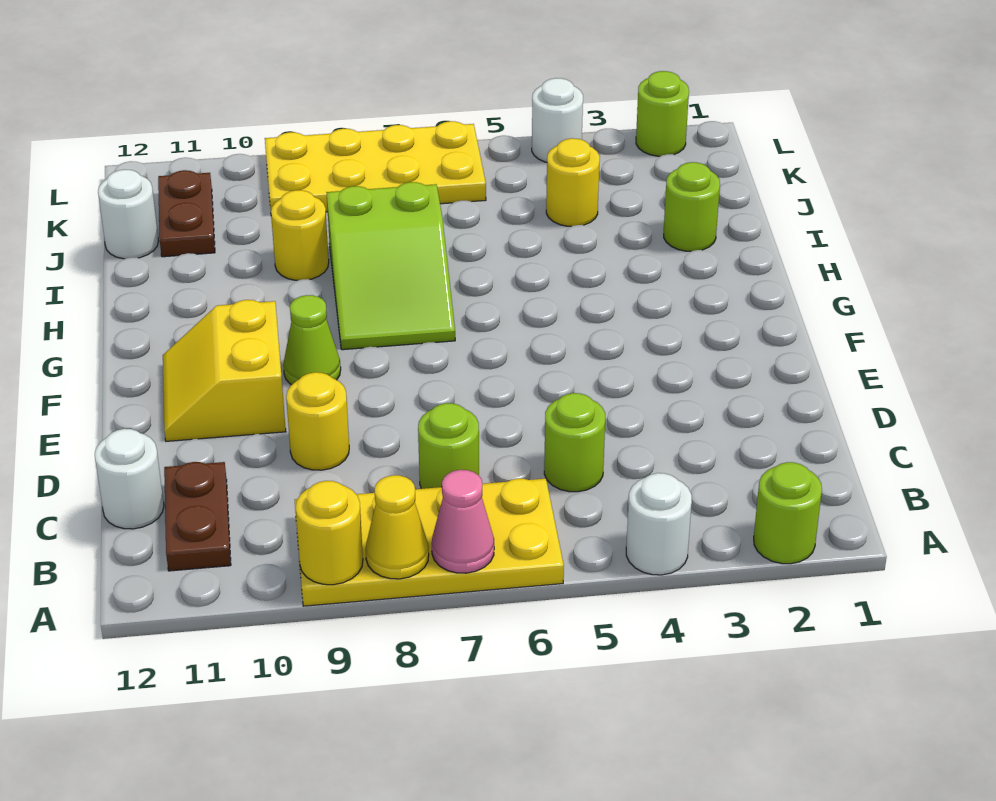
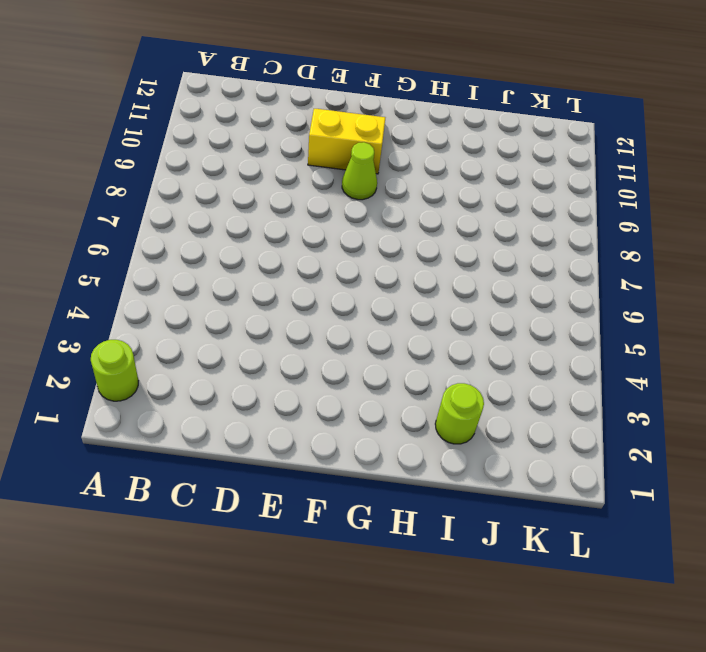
none -> white round brick A4 level 1
none -> yellow plate A6:B9 level 1
none -> brown plate B11:C11 level 1

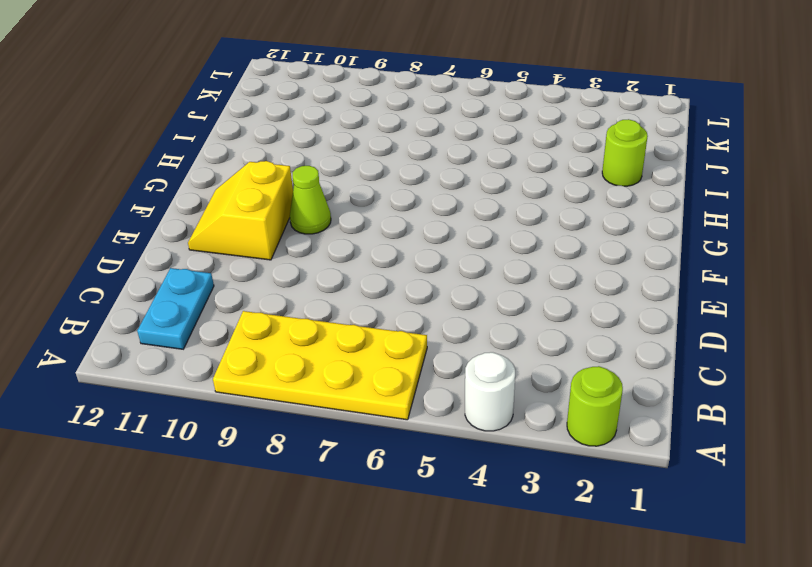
cyan plate B11:C11 level 1 -> brown plate B11:C11 level 1
none -> lime round brick C5 level 1
none -> lime round brick C7 level 1
none -> white round brick C12 level 1

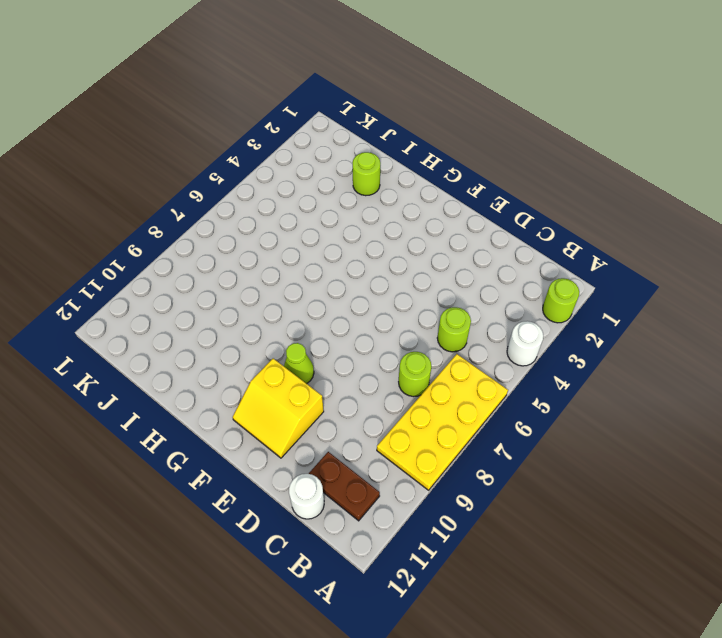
none -> yellow round brick D9 level 1
none -> lime slope G7:I8 level 1 top I
none -> yellow round brick I9 level 1

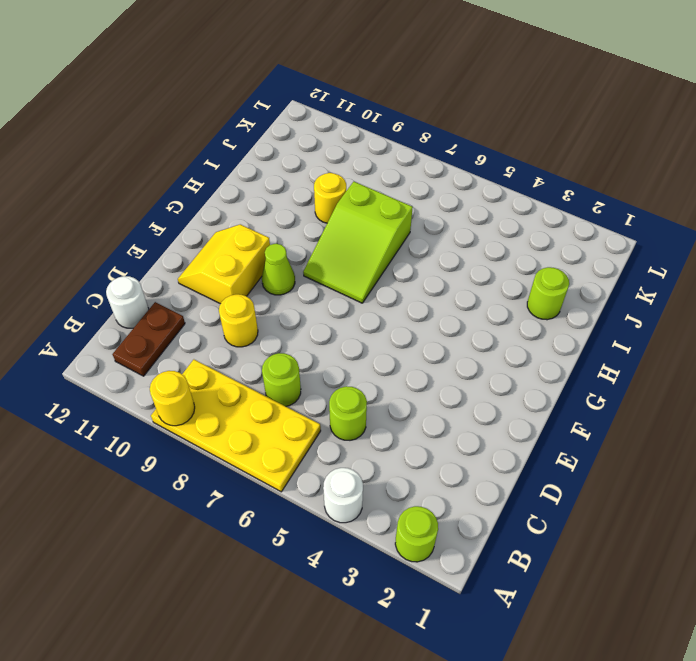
none -> yellow round brick J4 level 1
none -> brown plate J11:K11 level 1
none -> white round brick J12 level 1

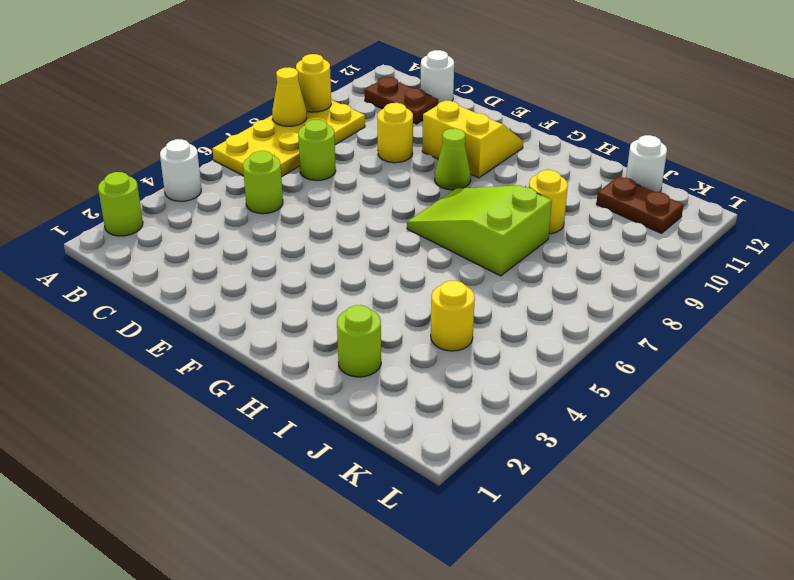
none -> yellow plate K6:L9 level 1
none -> lime round brick L2 level 1
none -> white round brick L4 level 1

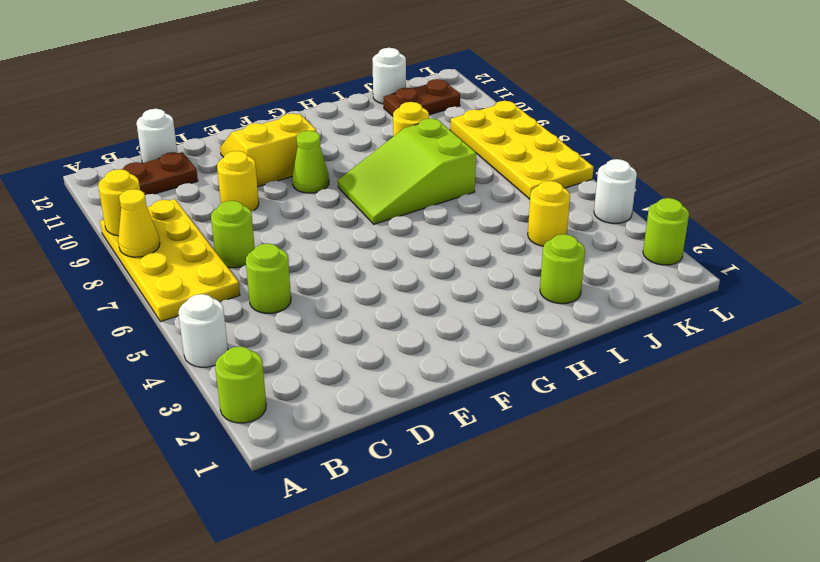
none -> pink cone A7 level 2

